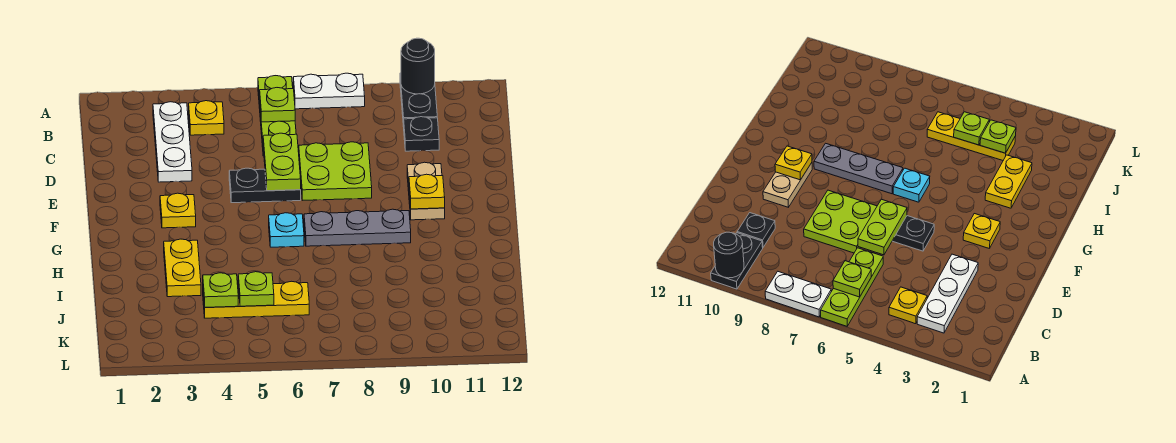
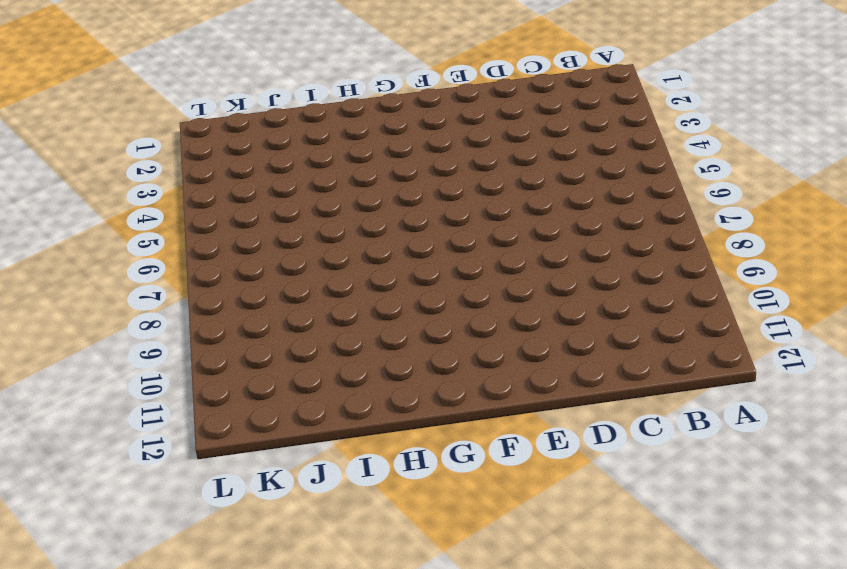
none -> lime plate A6:C6 level 1
none -> white plate A7:A8 level 1
none -> black plate A10:B10 level 1

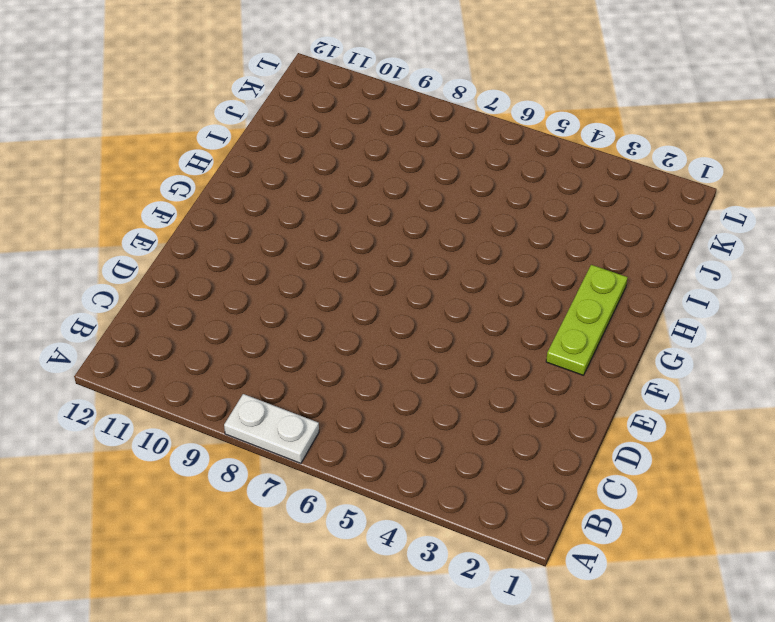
lime plate F2:H2 level 1 -> lime plate A6:C6 level 1
none -> black plate A10:B10 level 1
none -> white plate B3:D3 level 1
none -> yellow plate B4 level 1

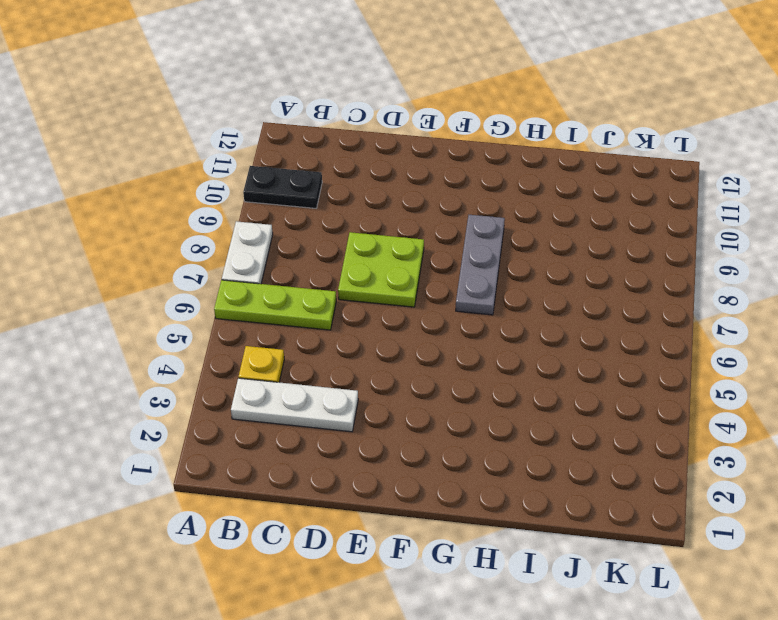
none -> black plate C10 level 1
none -> black plate E5:E6 level 1
none -> tan plate E10:F10 level 1

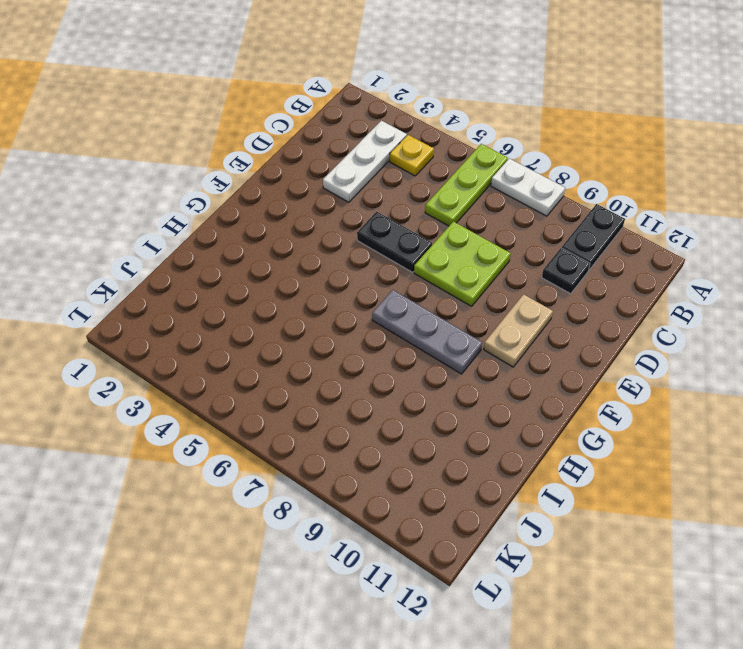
none -> yellow plate F3 level 1
none -> cyan plate G6 level 1
none -> yellow plate H3:I3 level 1

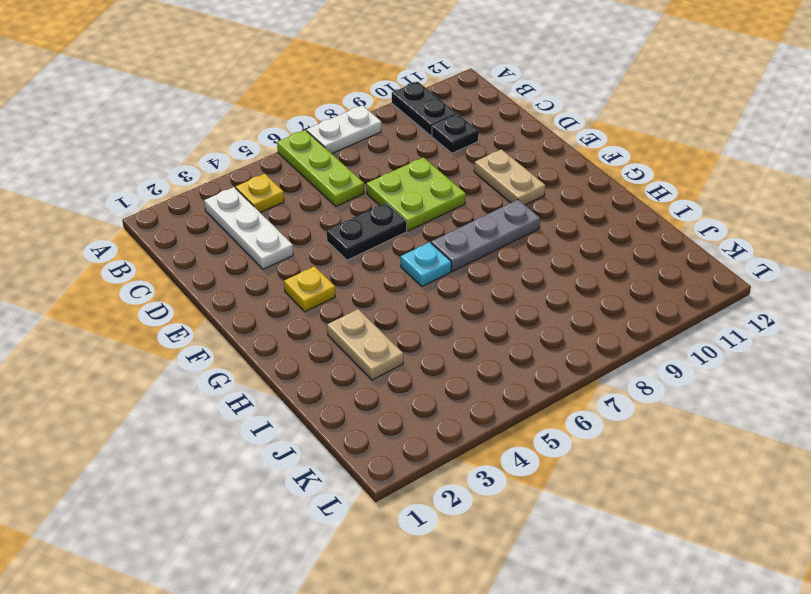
tan plate H3:I3 level 1 -> yellow plate H3:I3 level 1
none -> yellow plate J4:J6 level 1
none -> black round brick A10 level 2
none -> lime plate B6 level 2

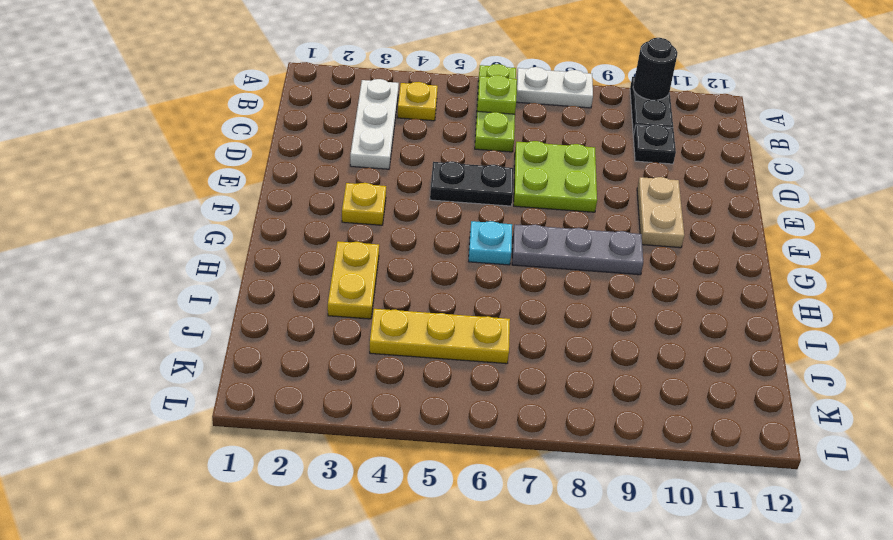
none -> lime plate D6:E6 level 2
none -> yellow plate F10 level 2
none -> lime plate J4 level 2

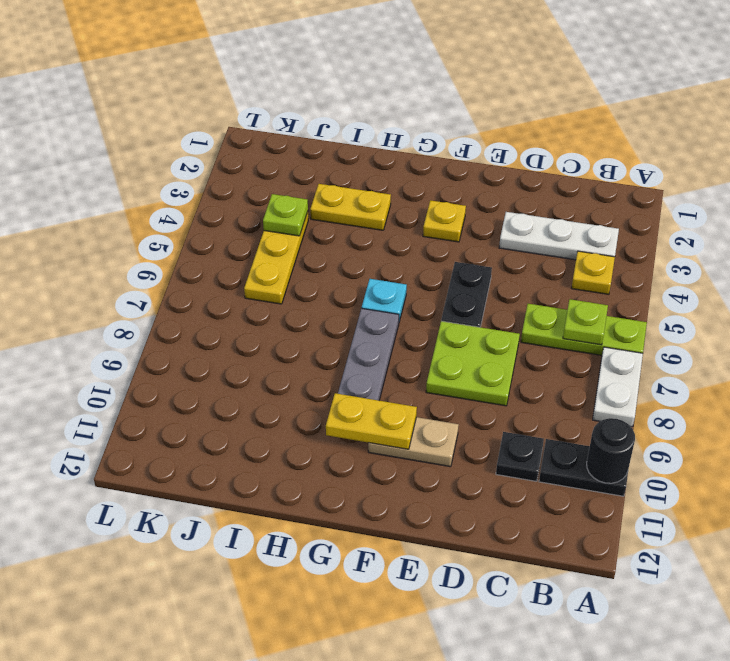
yellow plate F10:G10 level 2 -> yellow plate F10 level 2
none -> lime plate D6:E6 level 2
none -> lime plate J5 level 2

